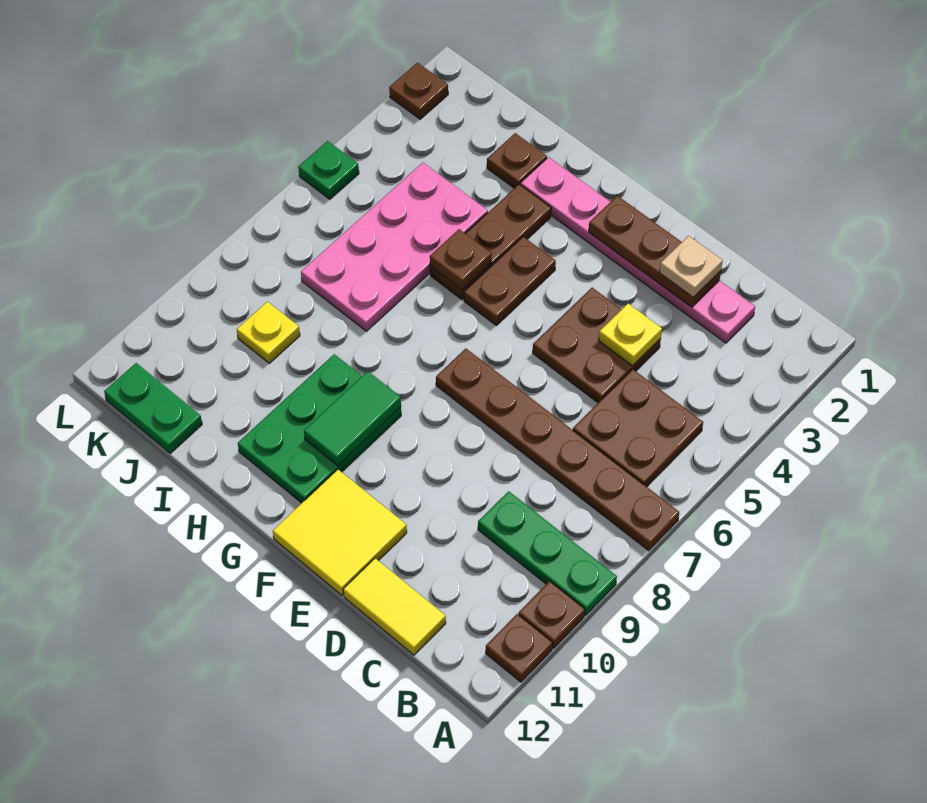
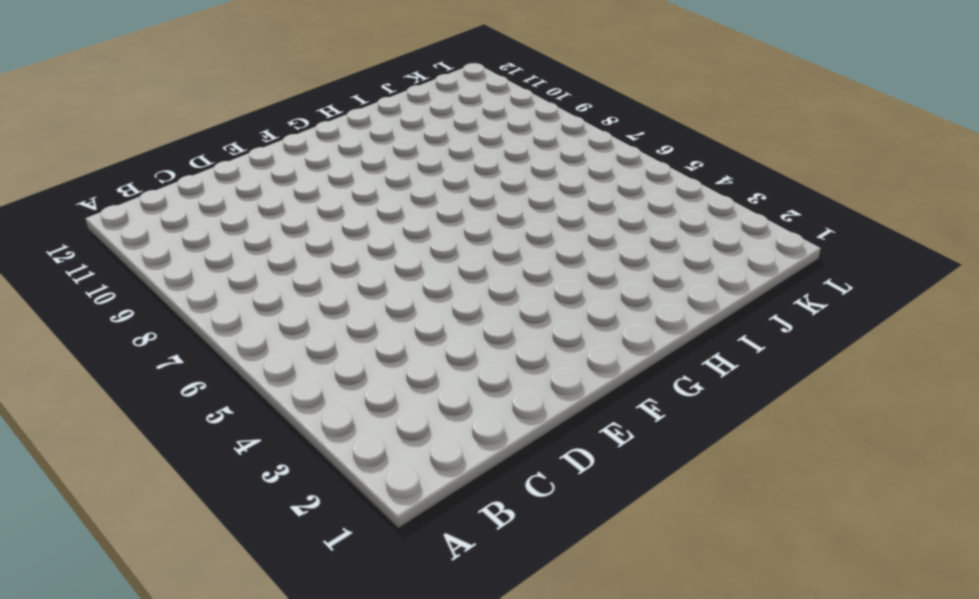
none -> brown plate A7:F7 level 1
none -> green plate A9:C9 level 1
none -> brown plate A10 level 1

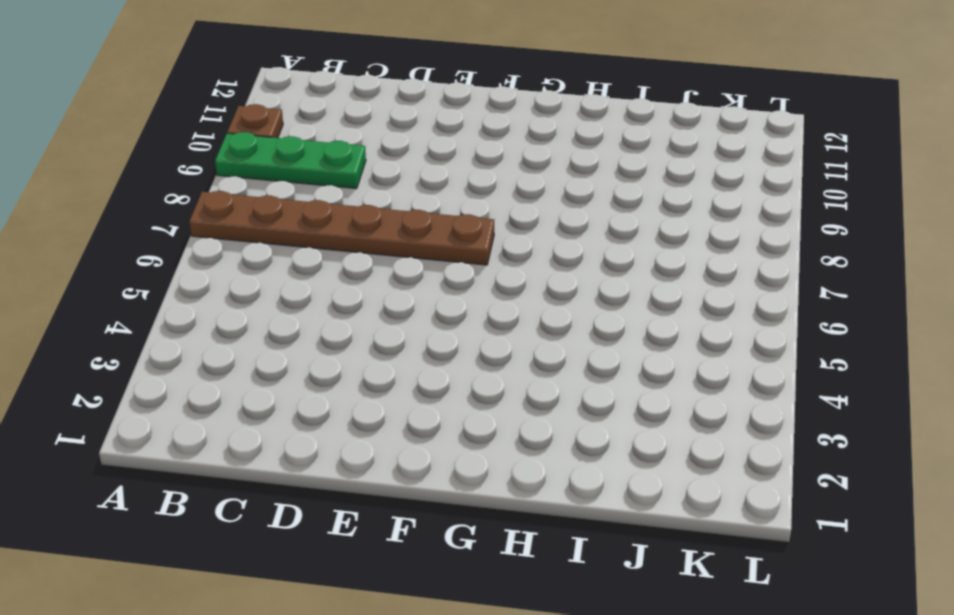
none -> brown plate A11 level 1
none -> brown plate B5:C6 level 1
none -> pink plate C2:H2 level 1

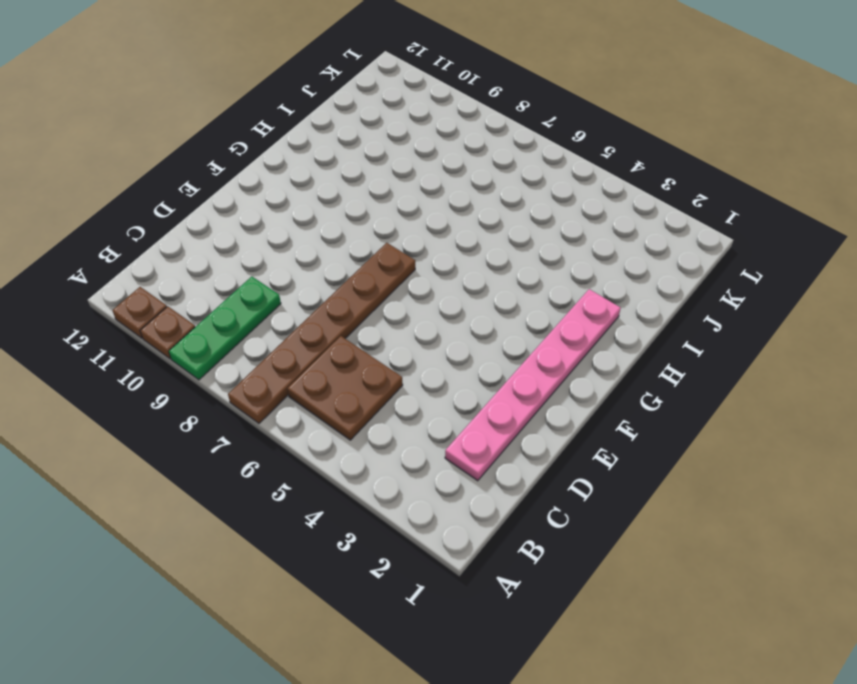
none -> yellow tile C12:D12 level 1
none -> brown plate D4:E5 level 1
none -> yellow tile E11:F12 level 1

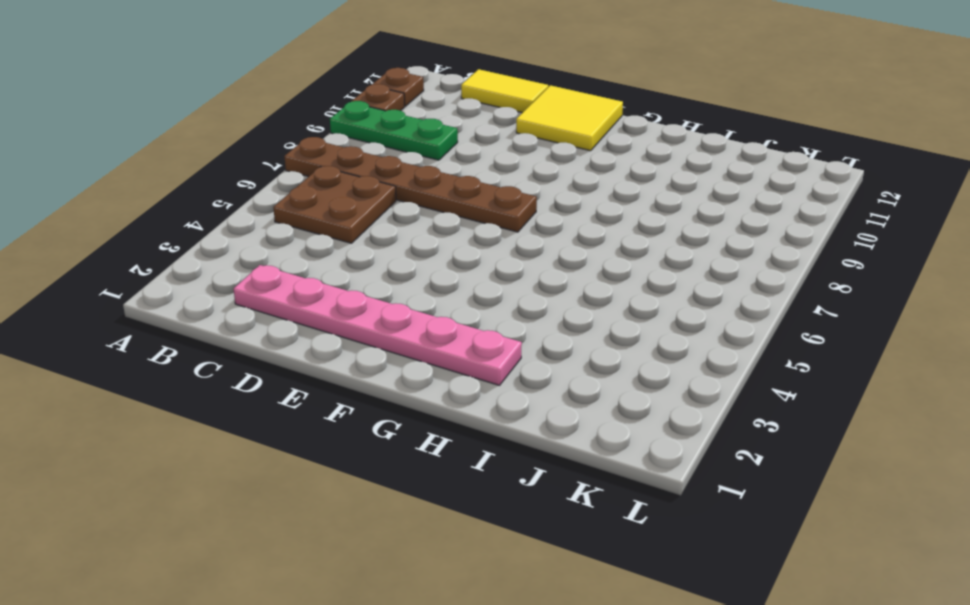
none -> brown plate D4:E5 level 1
none -> brown plate G4:G5 level 1
none -> green plate G9:H11 level 1

